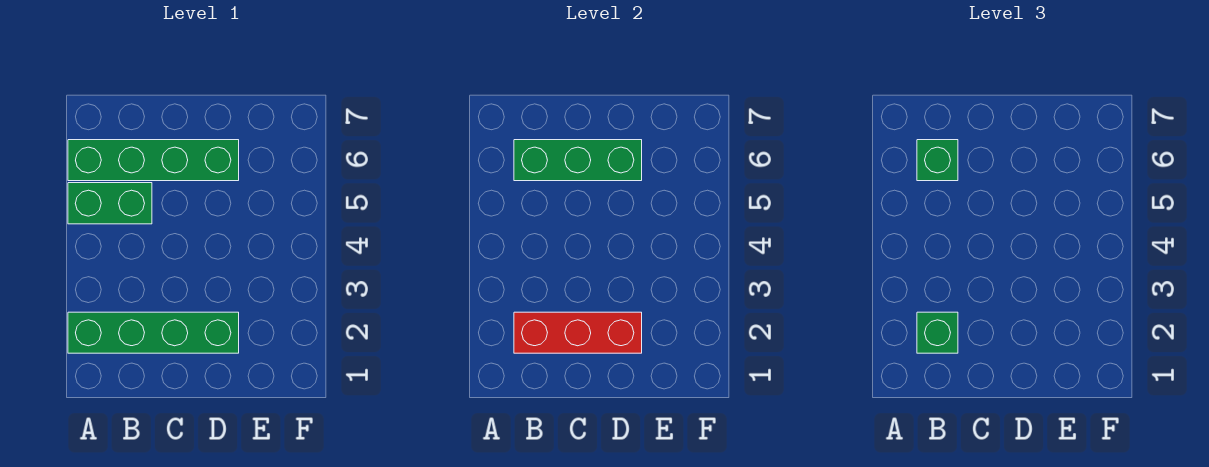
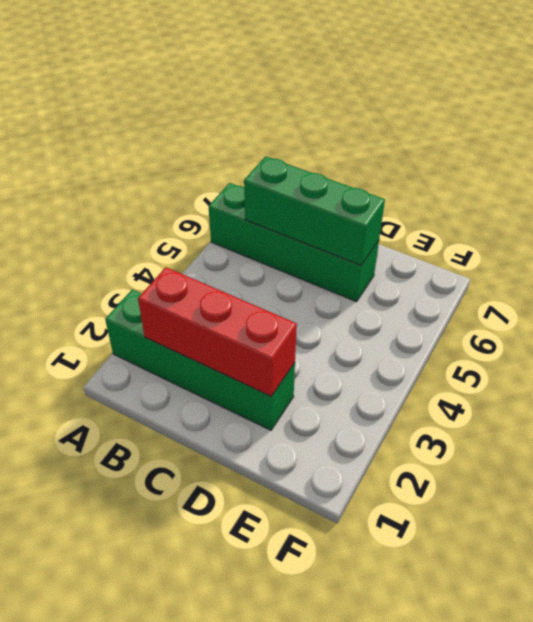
none -> green brick A5:B5 level 1
none -> green brick B2 level 3

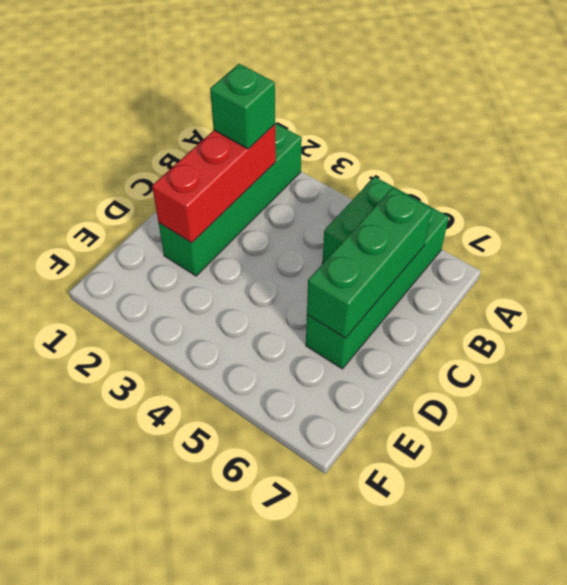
none -> green brick B6 level 3

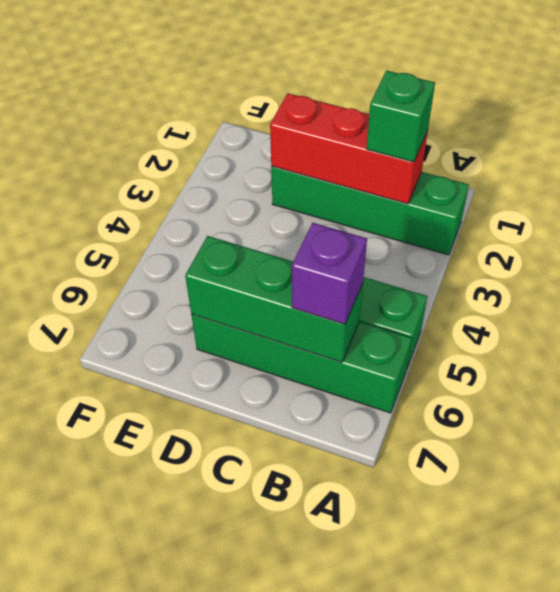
purple brick B6 level 3 -> green brick B6 level 3

